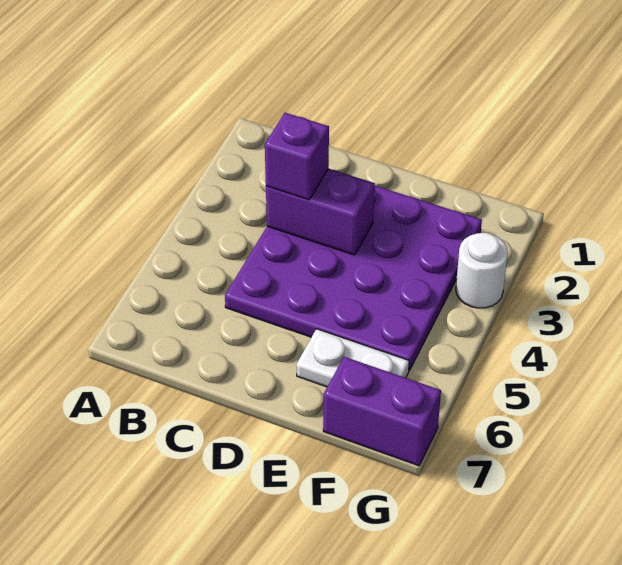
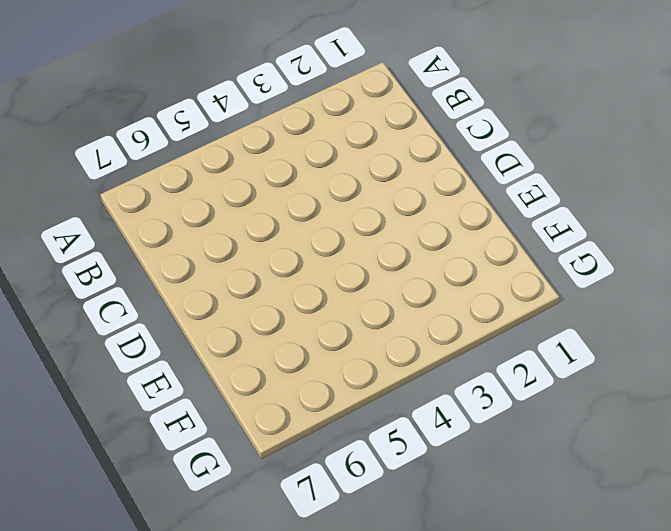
none -> purple plate C2:F5 level 1
none -> white plate E6:F6 level 1

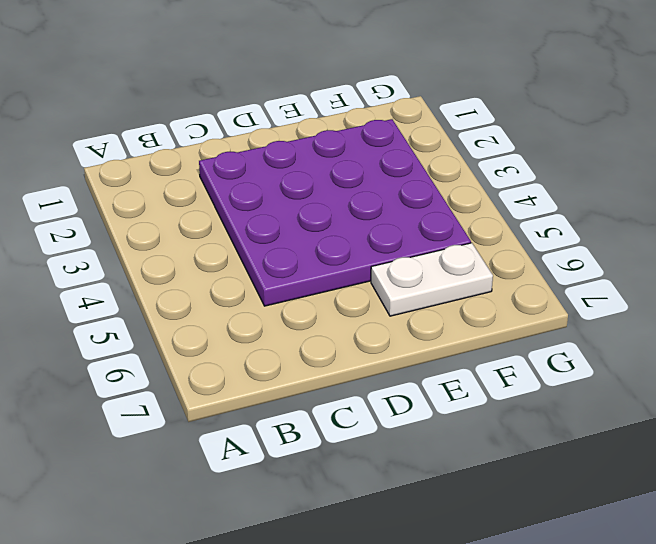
none -> purple brick F7:G7 level 1
none -> white round brick G3 level 1

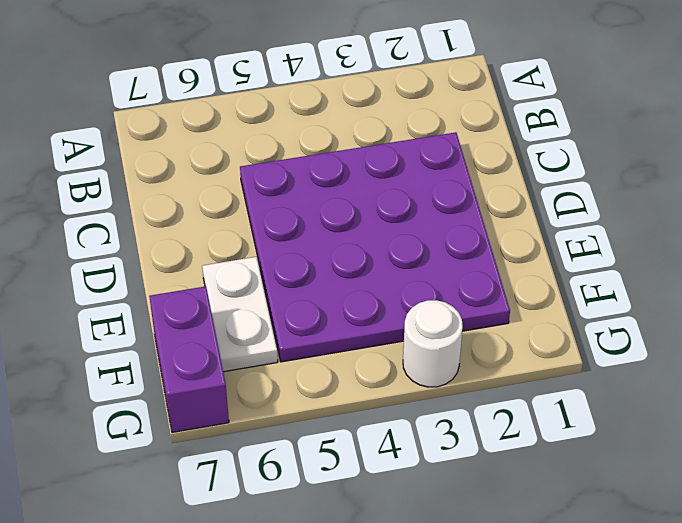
none -> purple brick C3:D3 level 2
none -> purple brick C3 level 3

